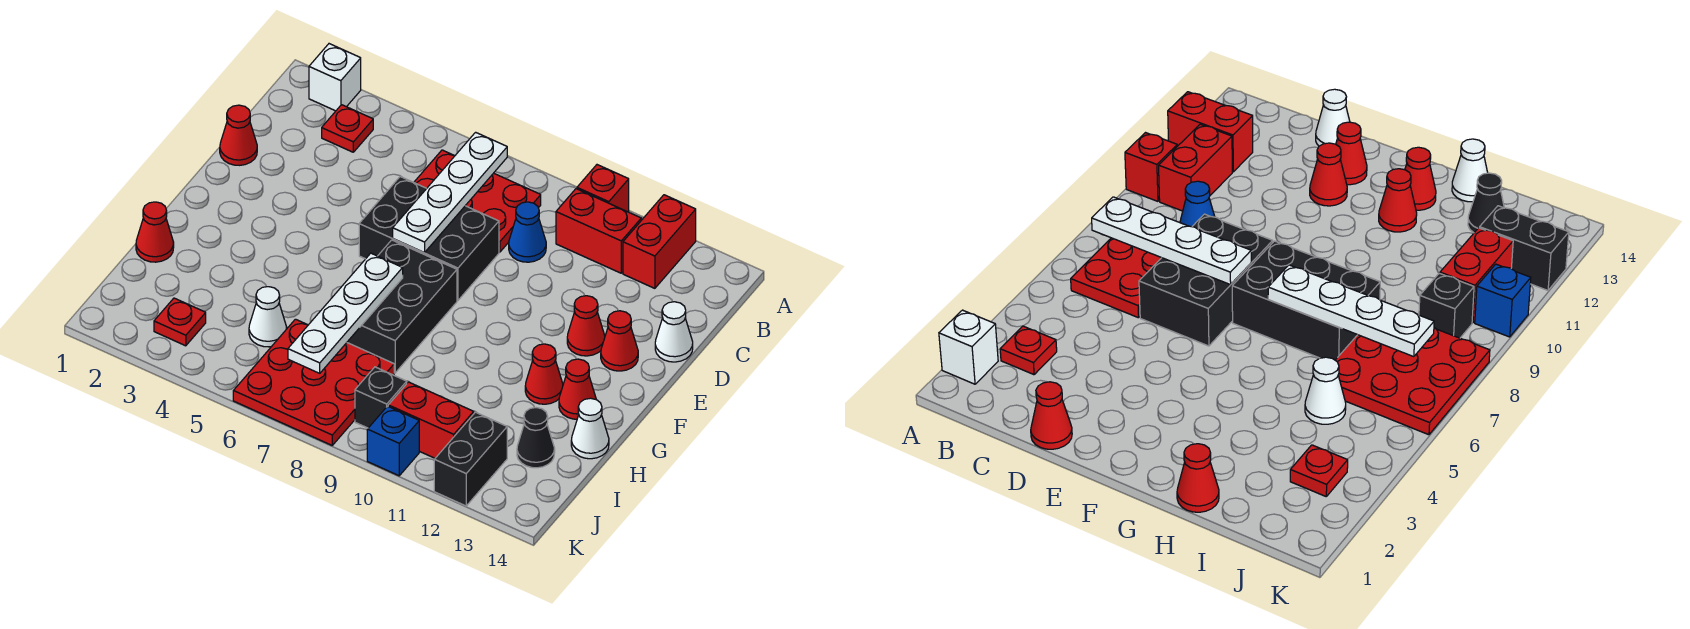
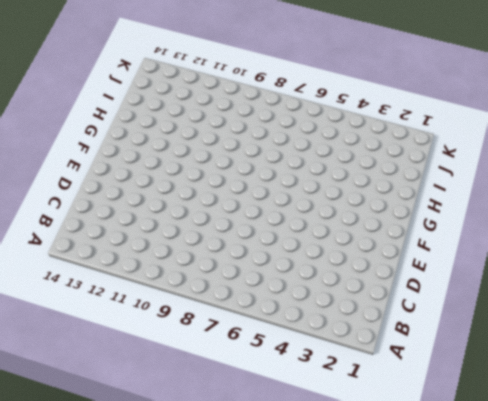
none -> white brick A2 level 1
none -> red brick A10 level 1
none -> red brick A12:B12 level 1

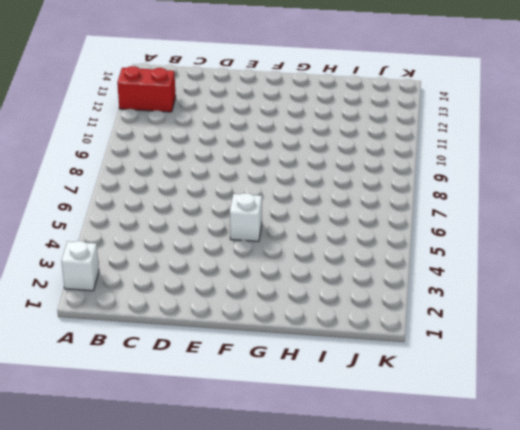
white brick F5 level 1 -> none
none -> red brick A10 level 1
none -> red plate B3 level 1
none -> red plate B6:C8 level 1

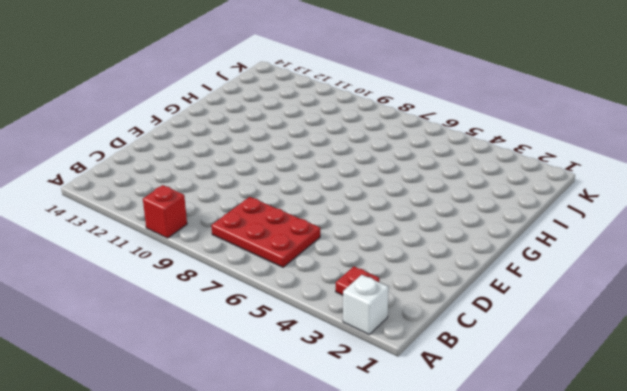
none -> red brick A12:B12 level 1
none -> red brick B10:B11 level 1
none -> blue cone C9 level 1

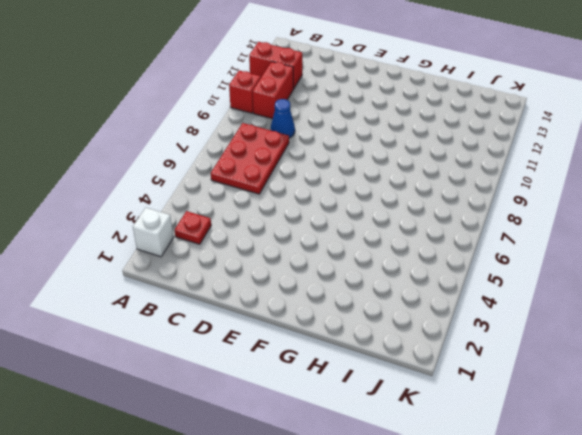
none -> red cone D1 level 1
none -> black brick D6:E8 level 1
none -> white cone D14 level 1

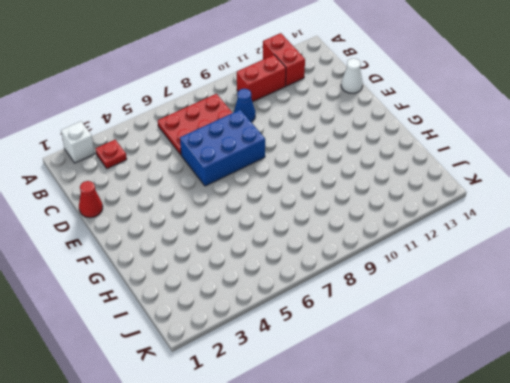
blue brick D6:E8 level 1 -> black brick D6:E8 level 1
none -> red brick A10 level 1
none -> red cone E12 level 1
none -> red cone E13 level 1

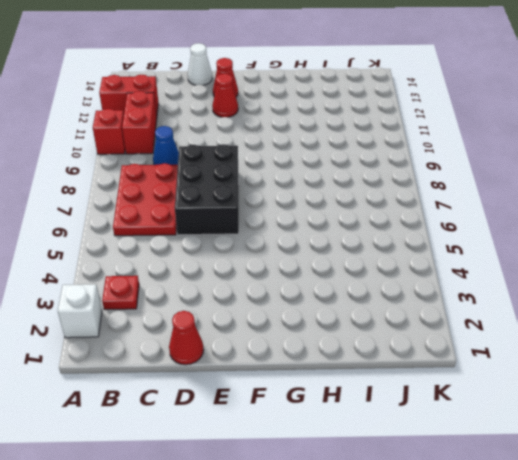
none -> black brick F7:H8 level 1
none -> red cone G12 level 1
none -> red cone G13 level 1

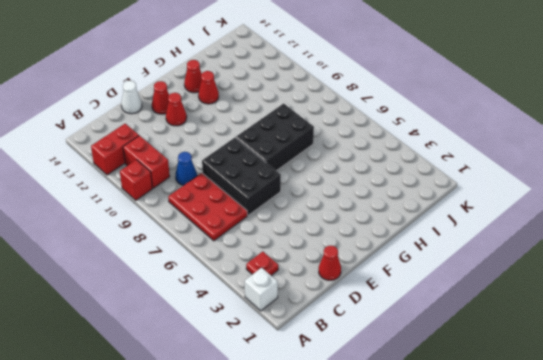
none -> red cone H1 level 1
none -> white cone H14 level 1
none -> white cone I5 level 1

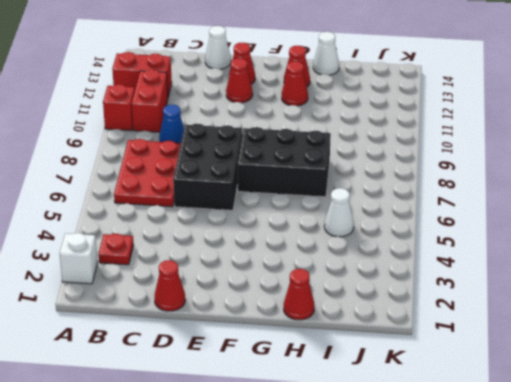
none -> red plate I6:K8 level 1
none -> black cone I13 level 1
none -> red plate J3 level 1

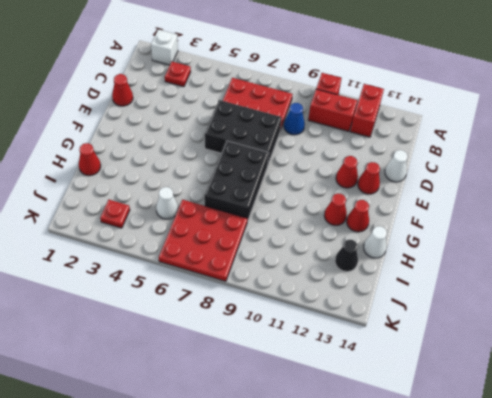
none -> black brick J9 level 1
none -> red brick J10:J11 level 1
none -> black brick J12:K12 level 1

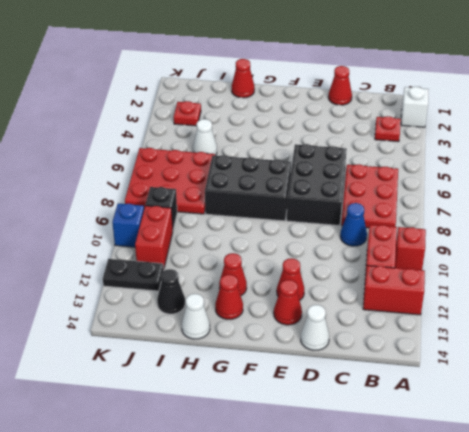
black plate J12:K12 level 1 -> black brick J12:K12 level 1
none -> white plate B7:E7 level 2
none -> white plate G7:J7 level 2

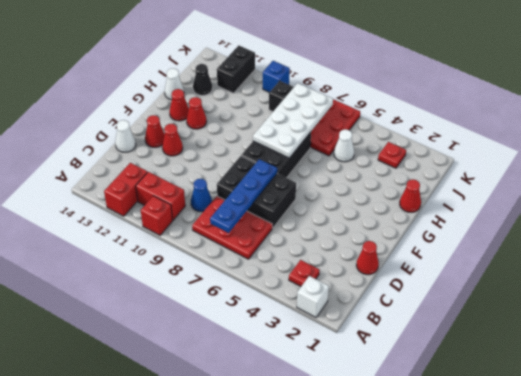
blue plate B7:E7 level 2 -> white plate B7:E7 level 2
white plate G7:J8 level 2 -> white plate G7:J7 level 2
none -> red brick J10:J11 level 1

